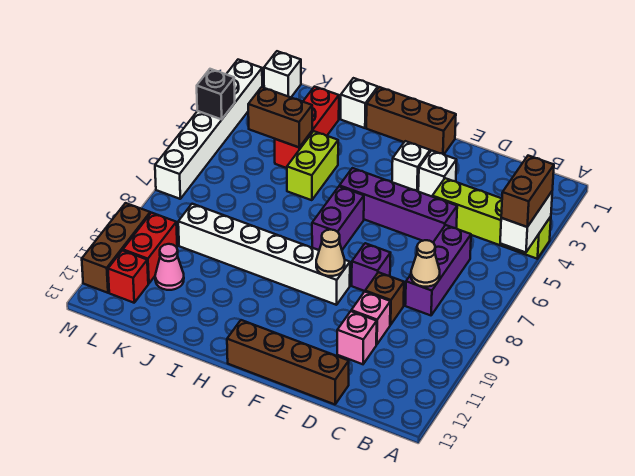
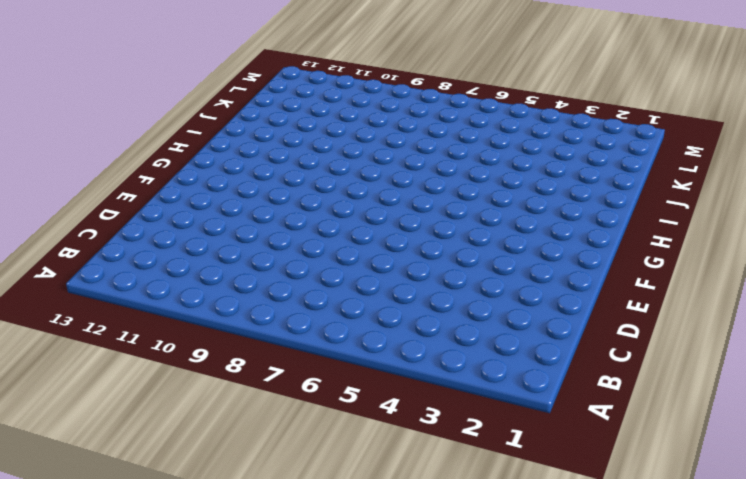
none -> lime brick A4:D4 level 1
none -> purple brick C6:C8 level 1
none -> purple brick D5:G5 level 1

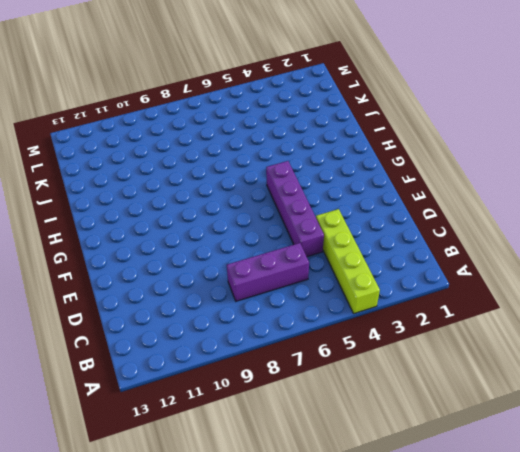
none -> brown brick D9 level 1
none -> pink brick D10 level 1
none -> pink brick D11 level 1

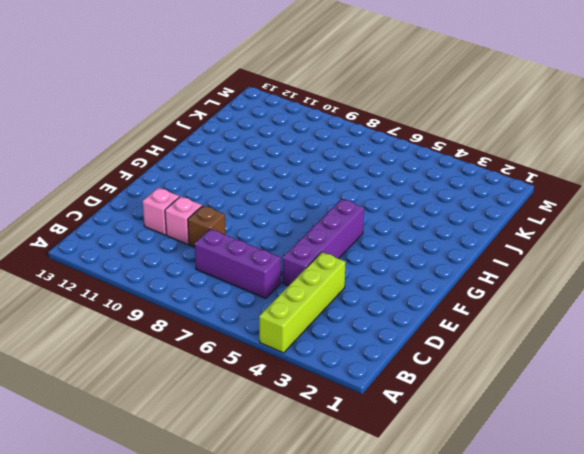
none -> brown brick D13:G13 level 1
none -> white brick E3 level 1
none -> purple brick E8 level 1

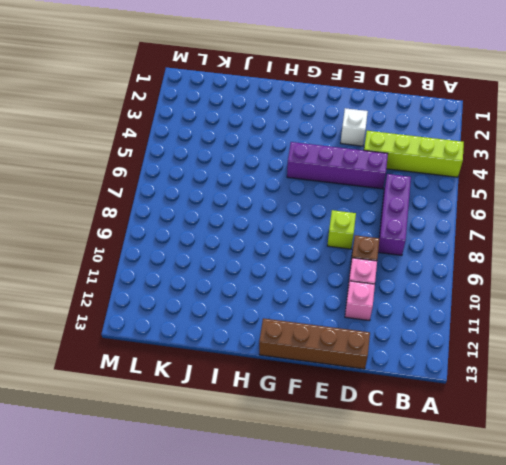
lime brick E8 level 1 -> purple brick E8 level 1
none -> brown brick F1:H1 level 1
none -> white brick F3 level 1
none -> white brick F9:K9 level 1

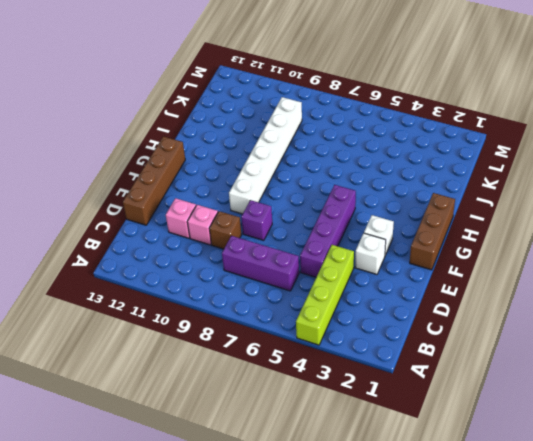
none -> purple brick G6:G7 level 1
none -> white brick I1 level 1
none -> lime brick I4:I5 level 1

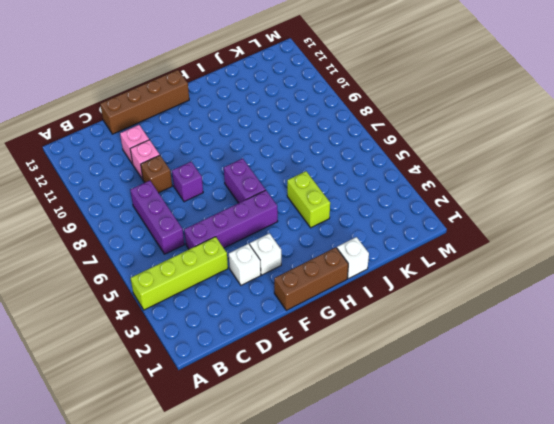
none -> white brick F9:K9 level 1
none -> red brick J2:J4 level 1
none -> pink cone K11 level 1

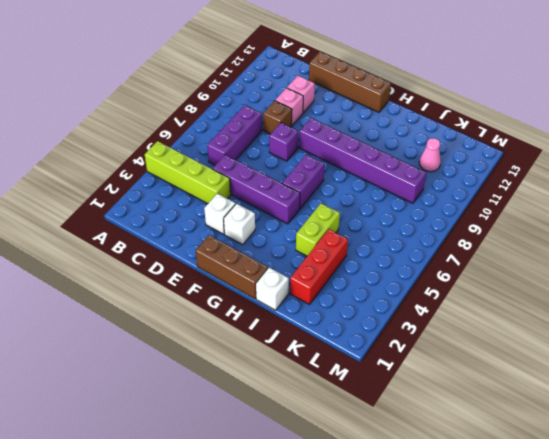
purple brick F9:K9 level 1 -> white brick F9:K9 level 1
none -> white brick L1 level 1
none -> red brick L10:L11 level 1
none -> red brick L12 level 1

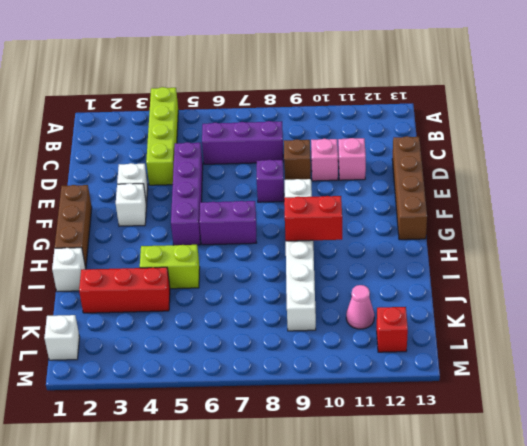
red brick H9:H10 level 2 -> red brick L10:L11 level 1
none -> white brick M2:M7 level 1
none -> brown brick M10:M12 level 1
none -> white brick A4:A5 level 2

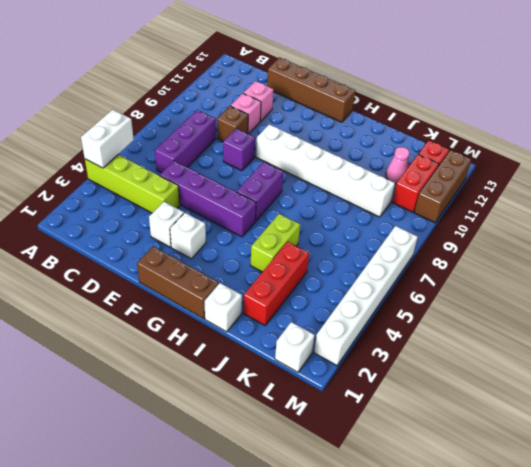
none -> tan cone C8 level 2
none -> tan cone F9 level 2
none -> brown brick J4:K4 level 2

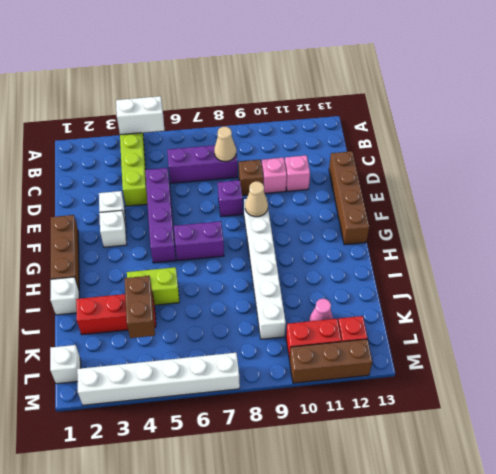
none -> black brick M4 level 2
none -> brown brick A4:A5 level 3

